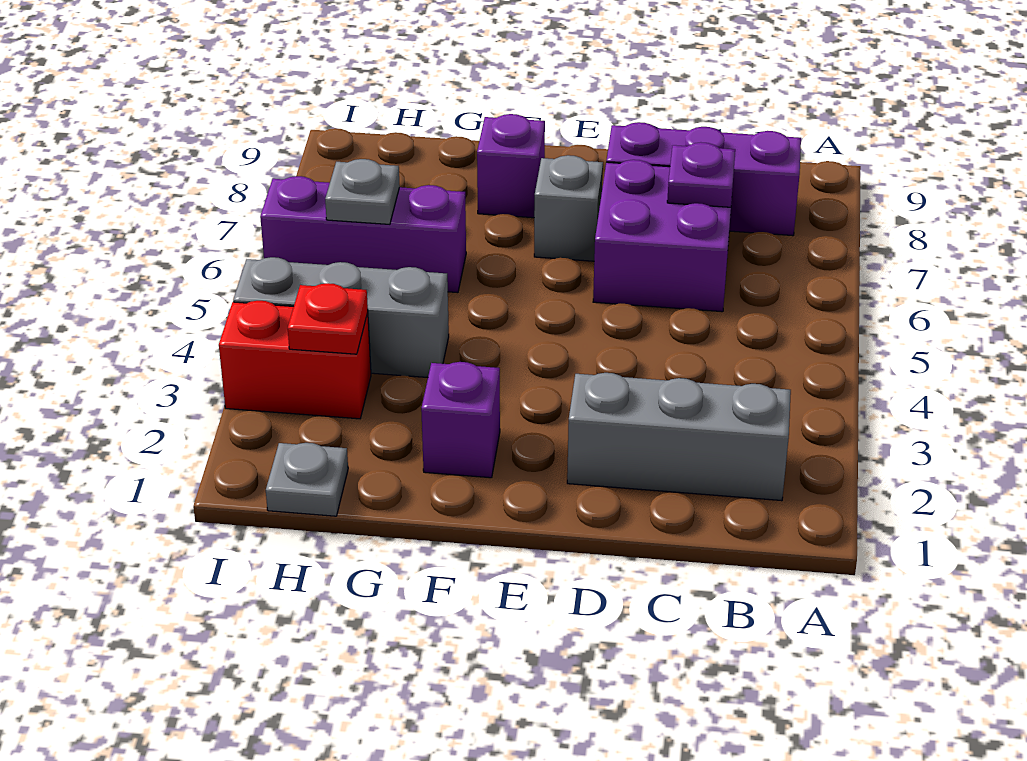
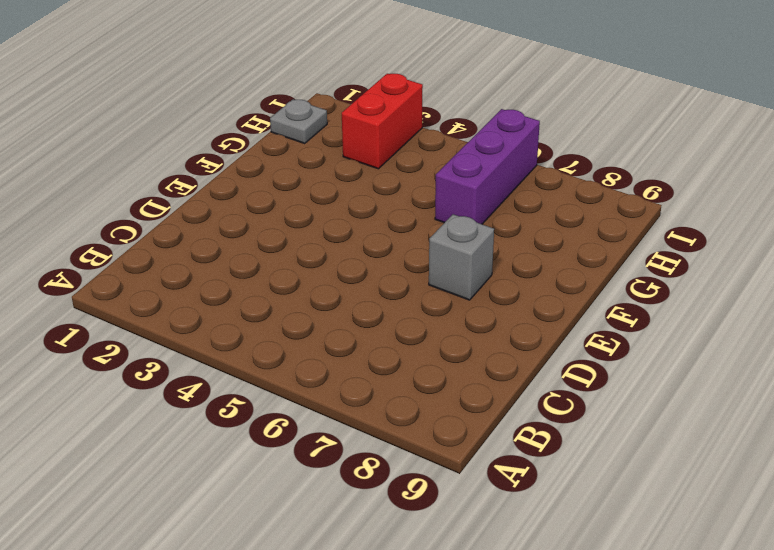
none -> grey brick B2:D2 level 1
none -> purple brick B8:D8 level 1
none -> purple brick C6:D7 level 1

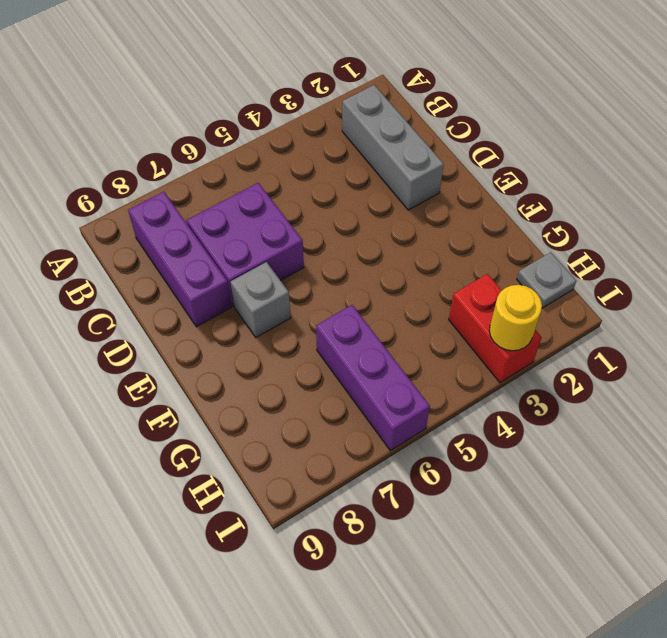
yellow round brick I3 level 2 -> none
none -> purple brick F2 level 1
none -> purple brick F8 level 1
none -> grey brick G4:I4 level 1

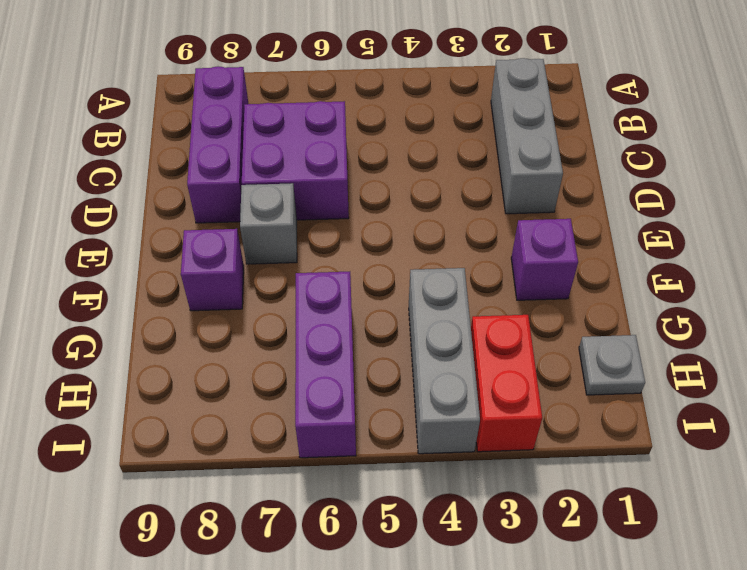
none -> purple plate C7 level 2
none -> red plate H3 level 2
none -> grey plate H6 level 2

